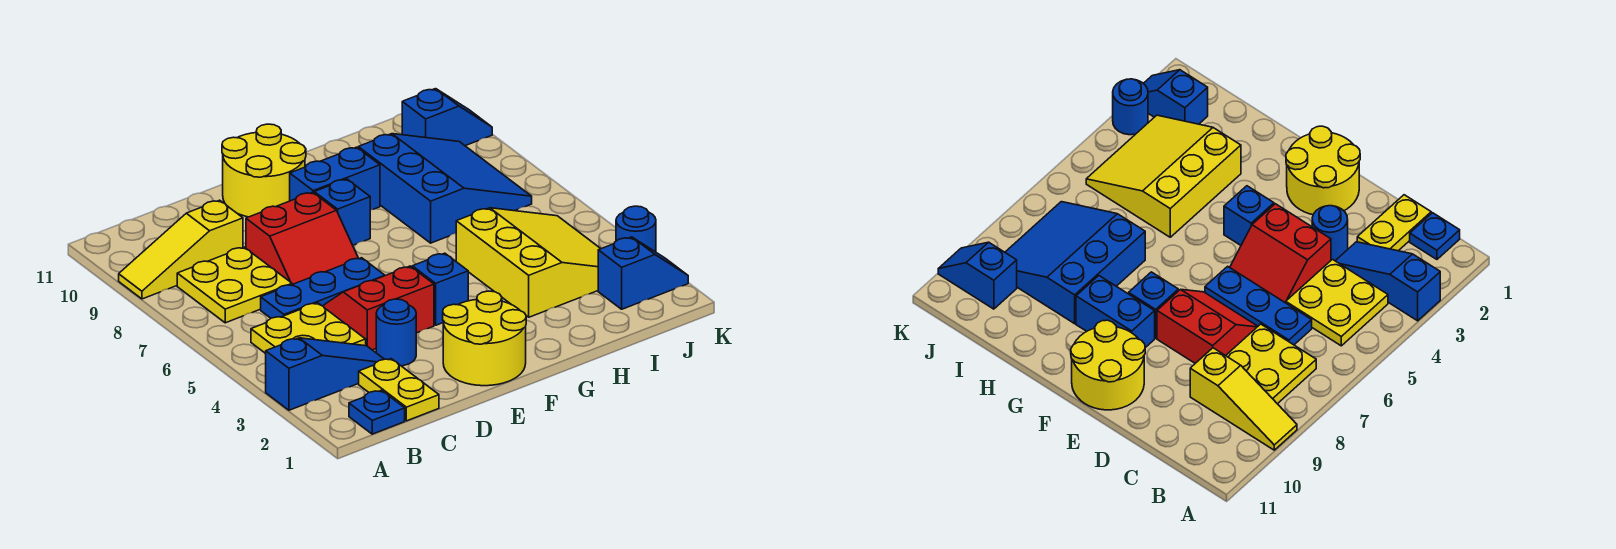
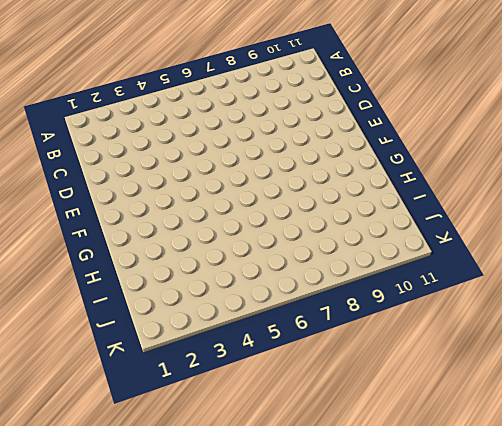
none -> blue slope A3:C3 level 1 top A
none -> yellow slope A9:C9 level 1 top C
none -> blue plate B1 level 1

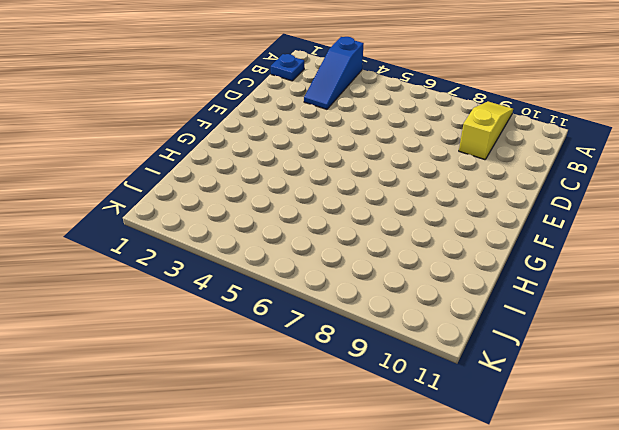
none -> yellow plate B4:C5 level 1
none -> yellow plate B7:C8 level 1
none -> yellow plate C1:C2 level 1

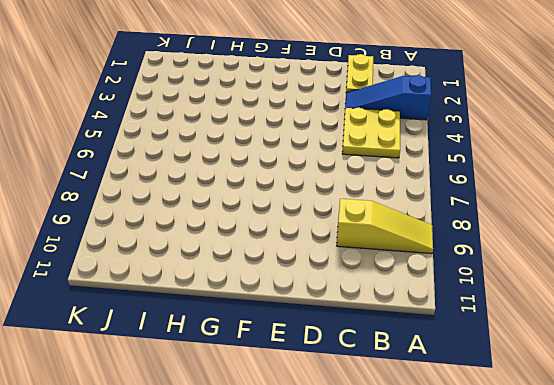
none -> blue plate B1 level 1
none -> yellow plate B7:C8 level 1
none -> blue plate C6:E6 level 1

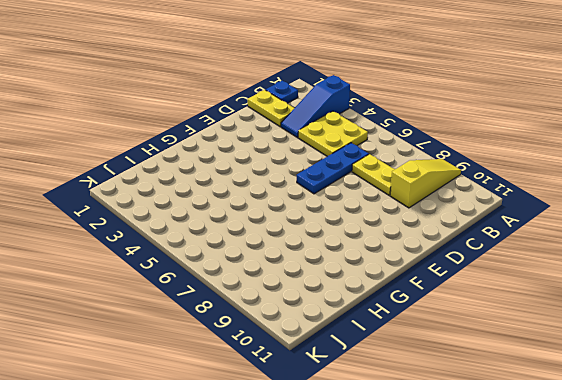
yellow plate C7:C8 level 1 -> yellow plate B7:C8 level 1
none -> blue round brick D3 level 1
none -> red slope D4:E5 level 1 top 4
none -> red slope D7:E8 level 1 top 8

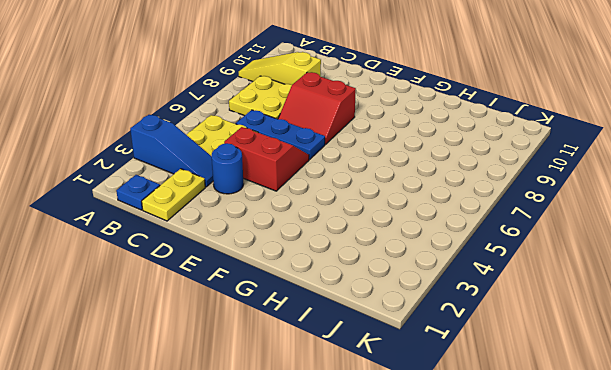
none -> yellow round brick E1:F2 level 1
none -> yellow round brick E10:F11 level 1
none -> blue brick F4 level 1

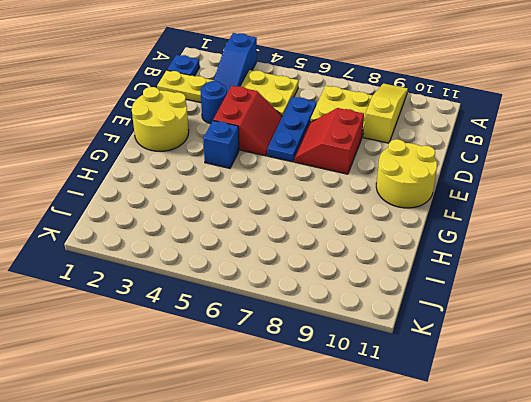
none -> blue brick F8 level 1
none -> blue brick F9:G9 level 1
none -> yellow slope H3:J5 level 1 top H

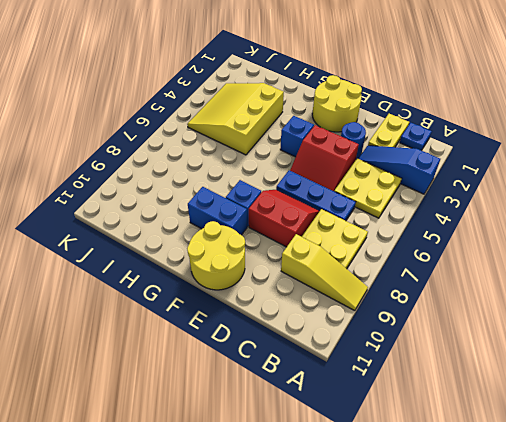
none -> blue slope H7:J9 level 1 top H
none -> blue slope J2:K2 level 1 top J
none -> blue slope J10:K10 level 1 top J

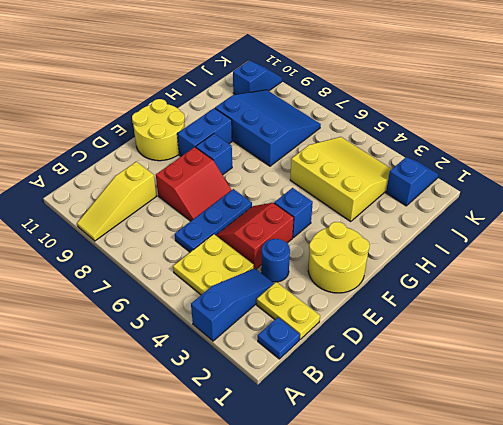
none -> yellow plate B7:C8 level 1
none -> blue round brick K3 level 1

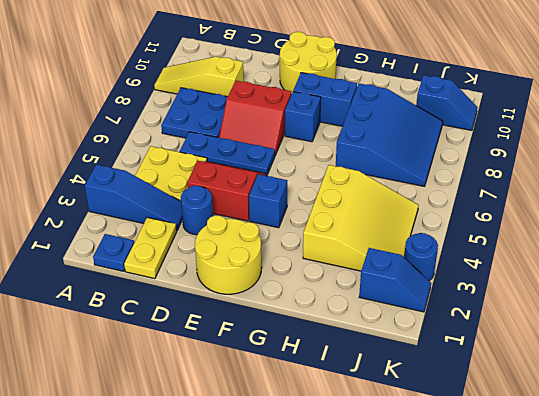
blue plate B7:C8 level 1 -> yellow plate B7:C8 level 1

